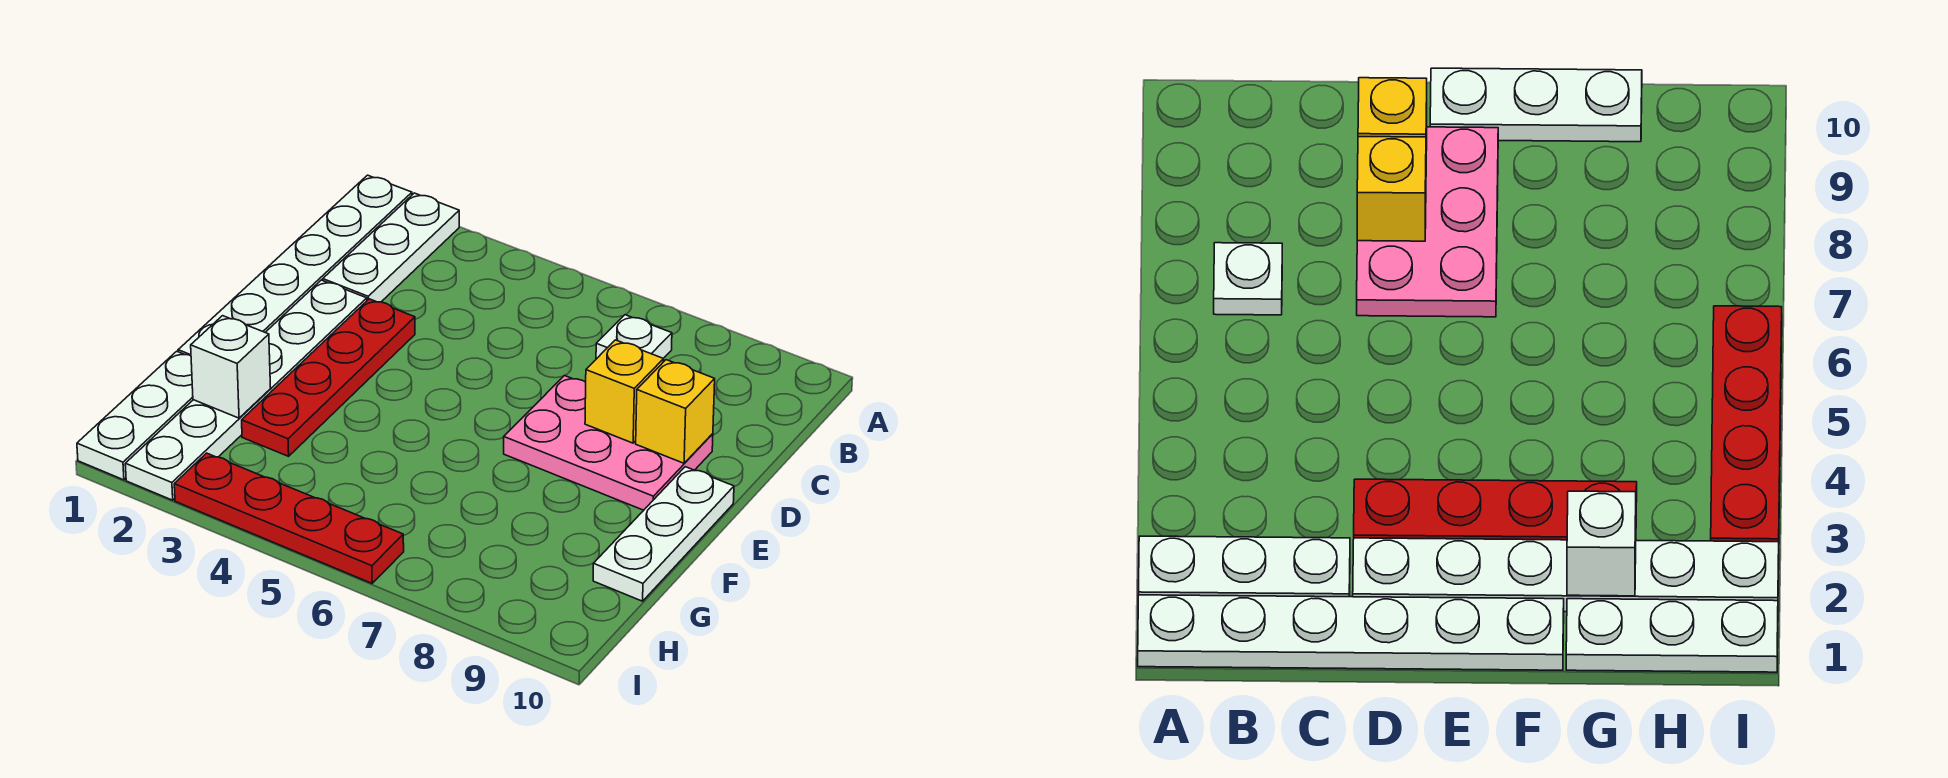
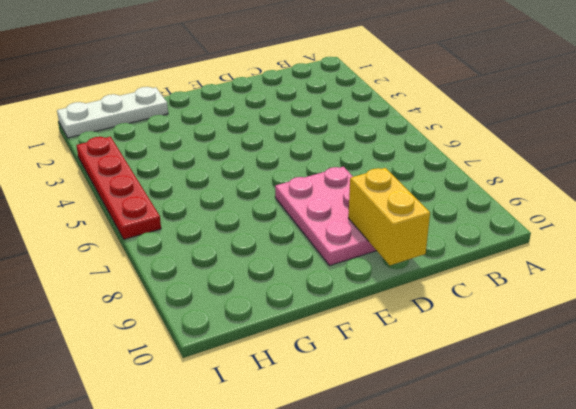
yellow brick D9:D10 level 2 -> yellow brick D9 level 2
none -> white plate A1:F1 level 1
none -> white plate A2:C2 level 1
none -> white plate B7 level 1

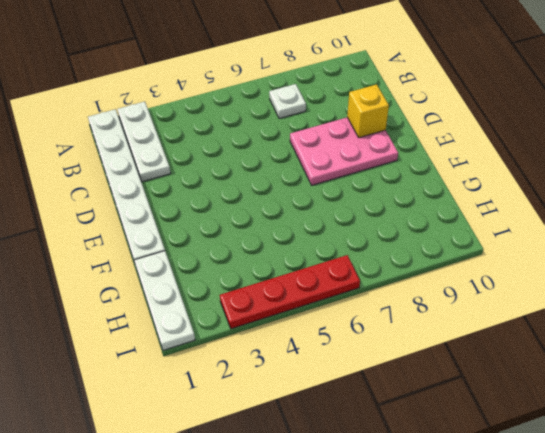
none -> white plate D2:I2 level 1
none -> red plate D3:G3 level 1
none -> white plate E10:G10 level 1

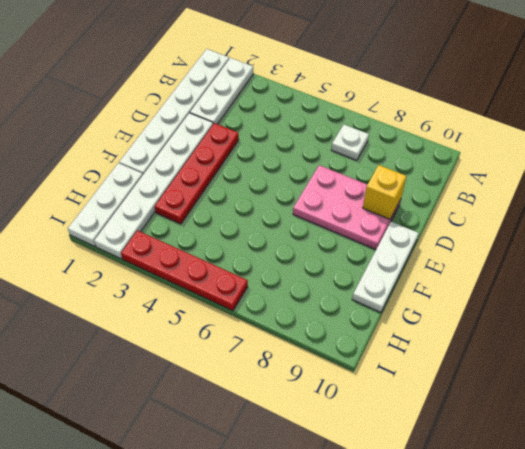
none -> yellow brick D8 level 2
none -> white brick G2 level 2

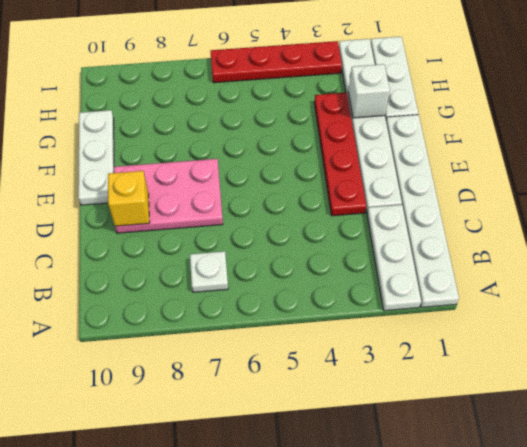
none -> yellow brick D8 level 2

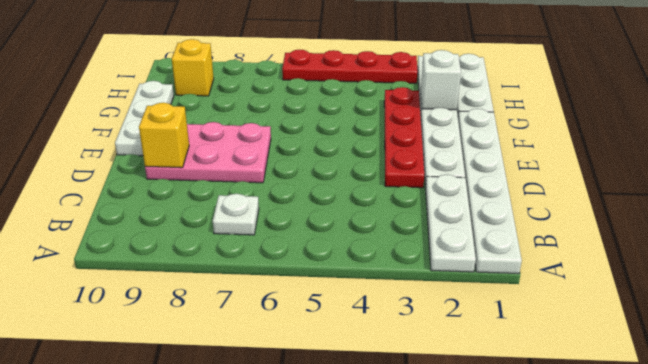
yellow brick H9 level 1 -> yellow brick D8 level 2

